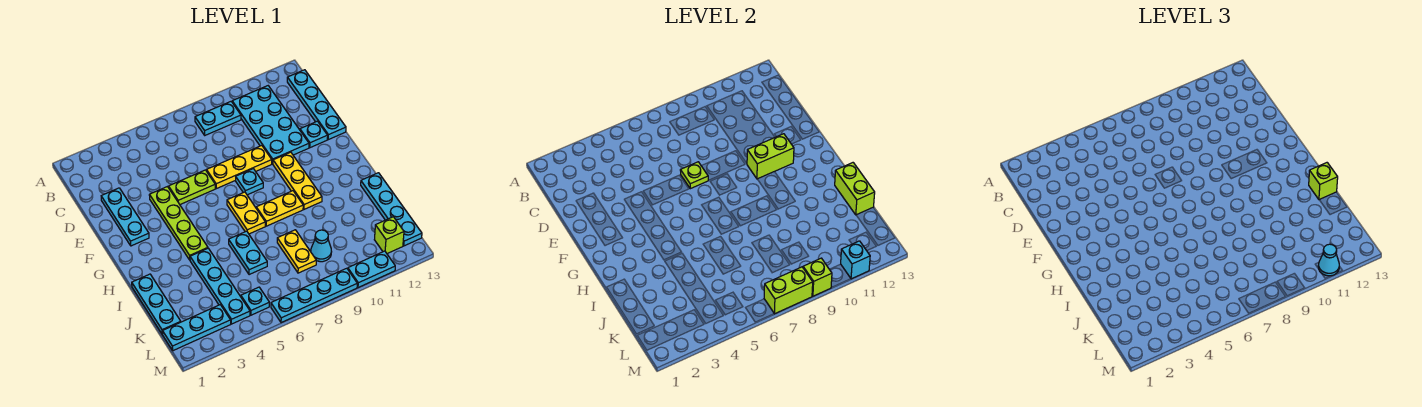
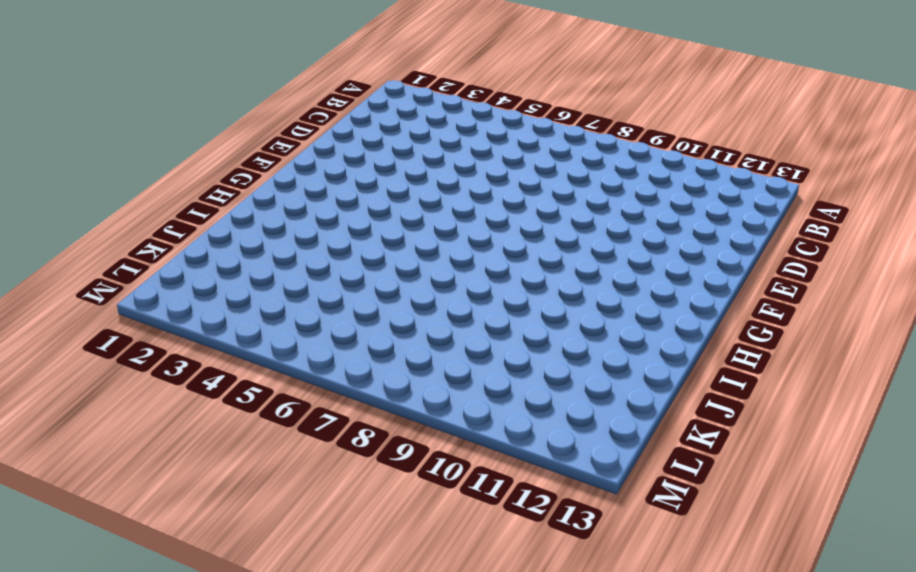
none -> cyan plate B8:B9 level 1
none -> cyan plate B10:E11 level 1
none -> cyan plate B13:E13 level 1
none -> cyan plate D2:F2 level 1

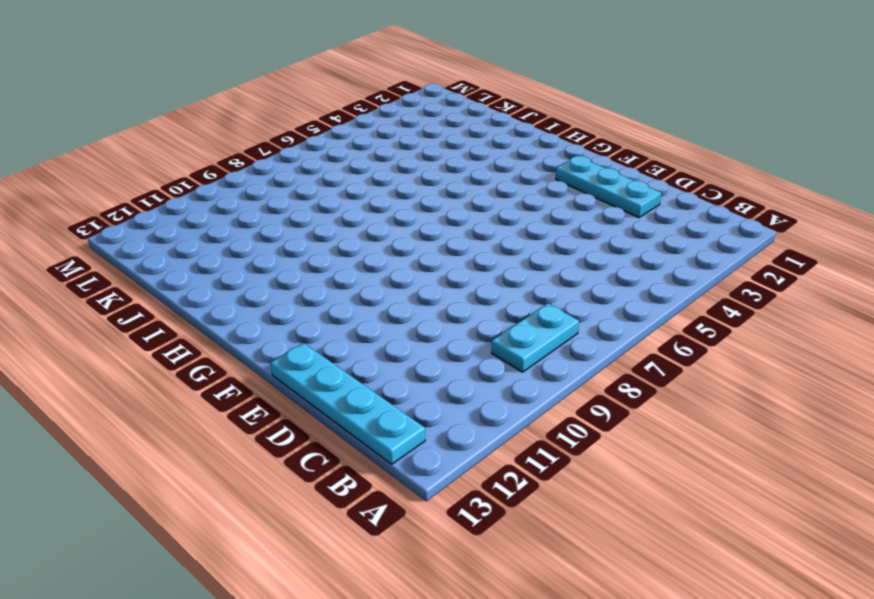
none -> cyan plate B10:E11 level 1
none -> lime plate E4:H4 level 1
none -> lime plate E5:E6 level 1
none -> yellow plate E7:E9 level 1

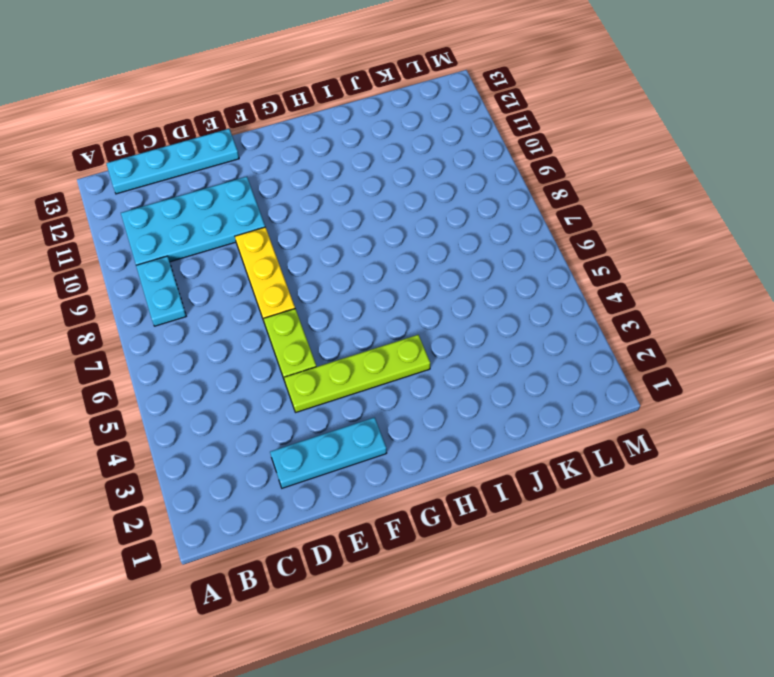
none -> cyan plate E12 level 1
none -> cyan plate F8 level 1
none -> yellow plate F10:H10 level 1
none -> yellow plate G7:H7 level 1

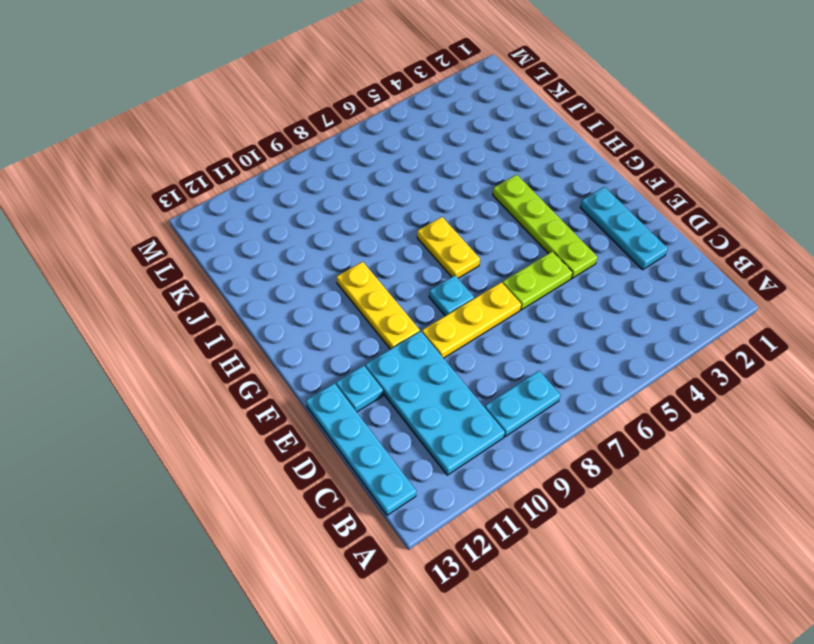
none -> yellow plate H8:H9 level 1
none -> cyan plate I1:K1 level 1
none -> cyan plate I4:L4 level 1
none -> cyan plate I6:J6 level 1

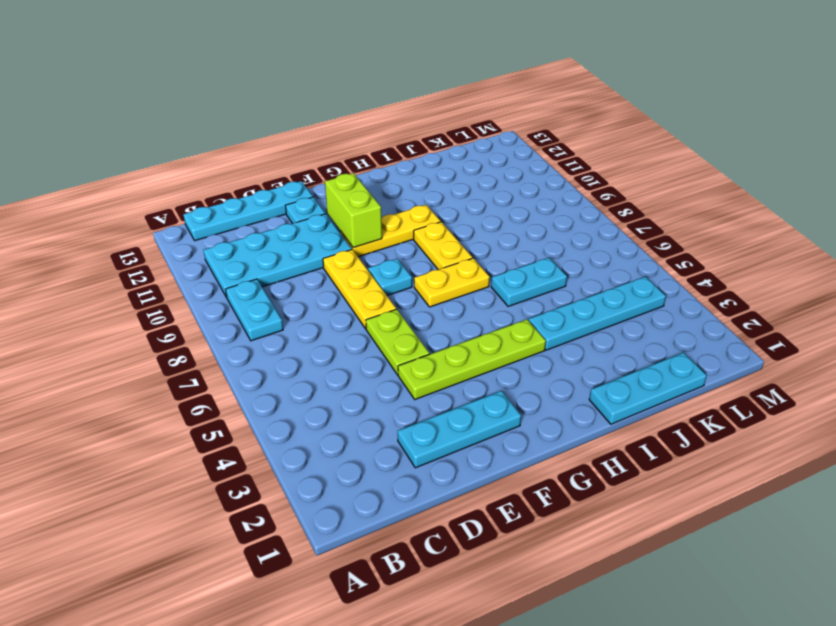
none -> cyan plate I13:L13 level 1
none -> yellow plate J8:K8 level 1
none -> cyan cone K9 level 1
none -> cyan plate L1:L3 level 1

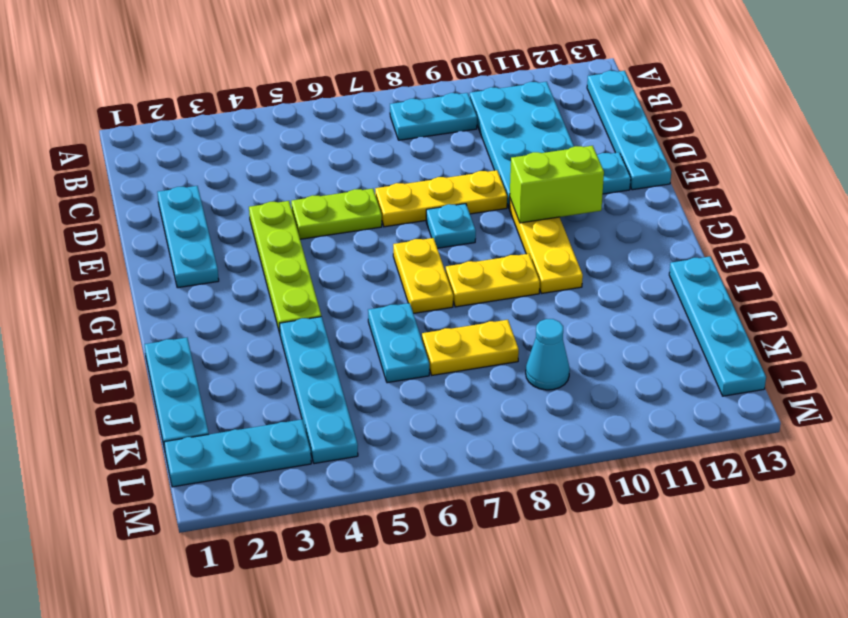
yellow plate J7:J8 level 1 -> yellow plate J8:K8 level 1
none -> cyan plate L5 level 1
none -> lime brick L12 level 1
none -> cyan plate M6:M9 level 1
none -> cyan plate M10:M11 level 1

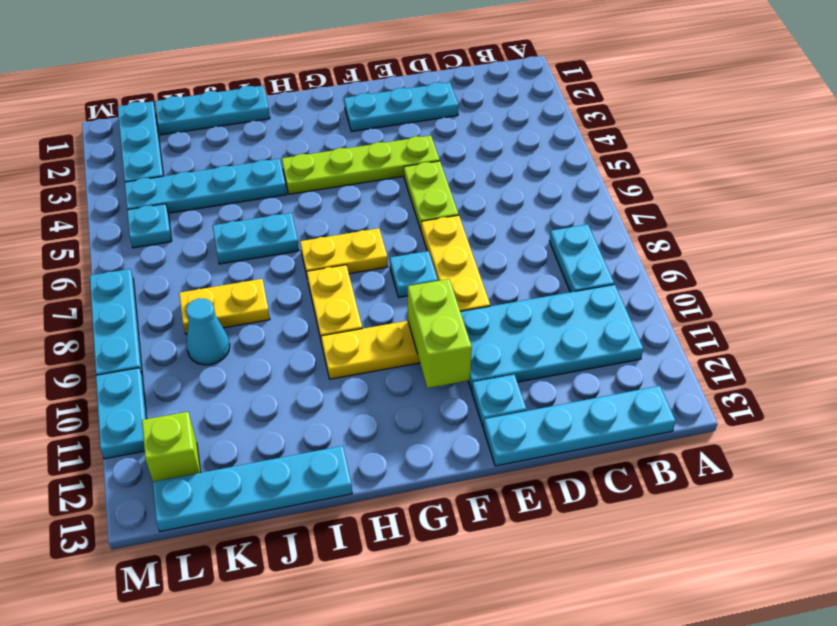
cyan plate M7:M9 level 1 -> cyan plate M6:M9 level 1
none -> lime plate E7 level 2
none -> lime brick I13:J13 level 2
none -> lime brick M7:M8 level 2
none -> lime brick M9 level 2

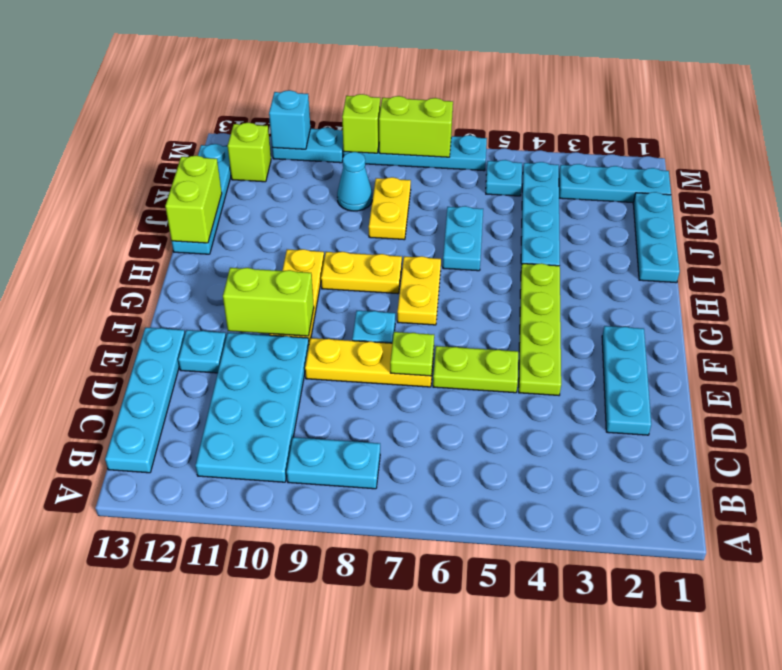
none -> lime brick I13 level 3
none -> cyan cone M11 level 3

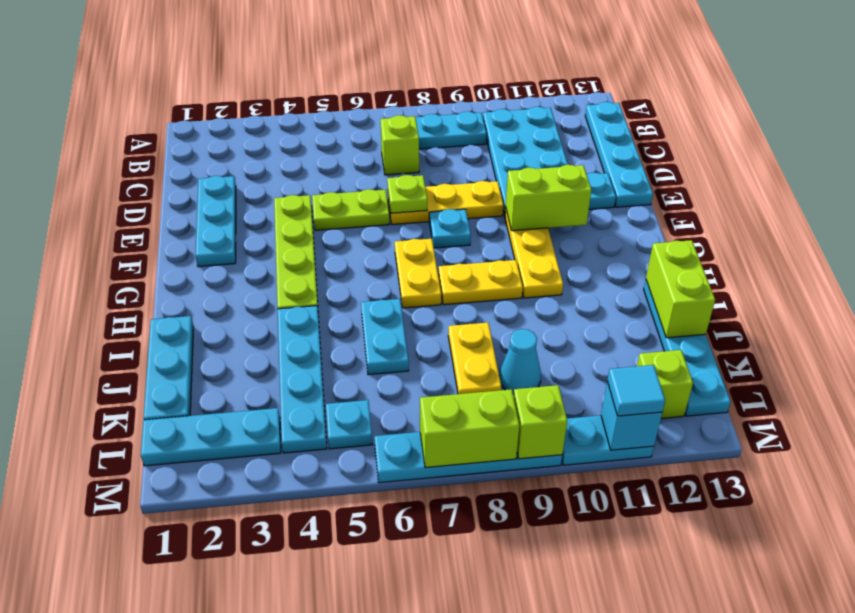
lime brick C7 level 1 -> lime brick I13 level 3
cyan tile M11 level 3 -> cyan cone M11 level 3

